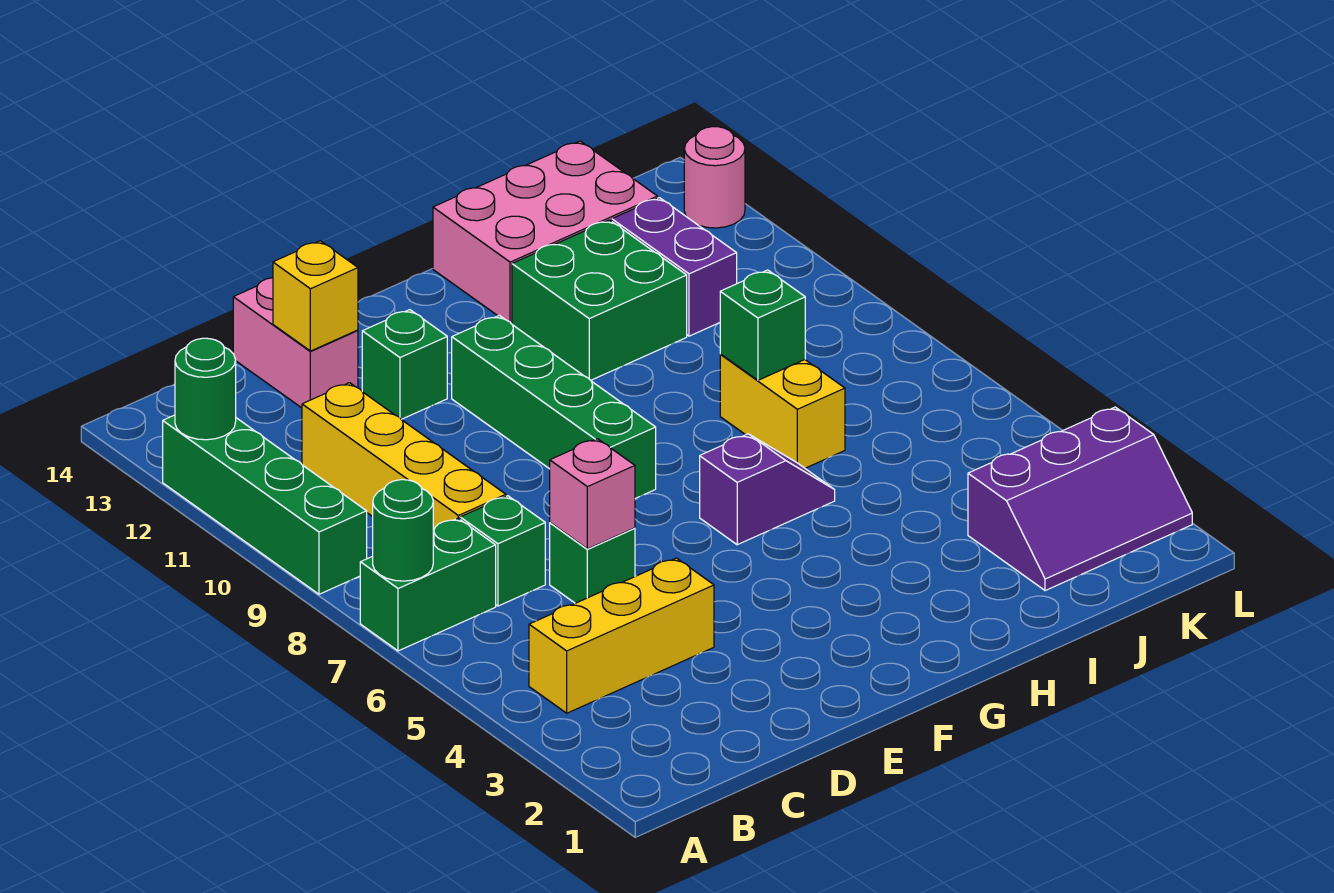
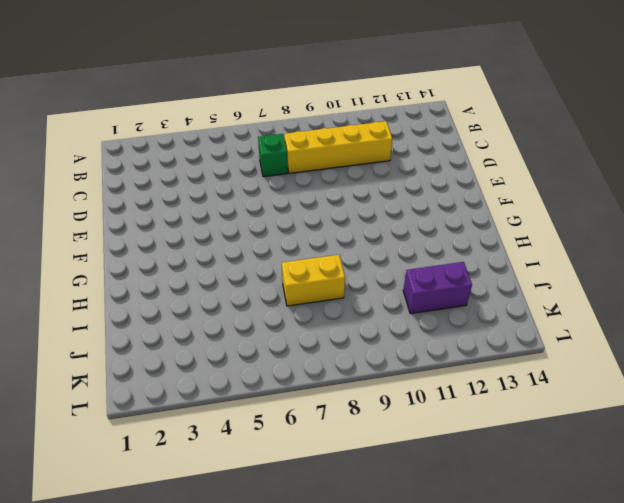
none -> green brick A7:B7 level 1
none -> green brick A9:A12 level 1
none -> yellow brick B4:D4 level 1

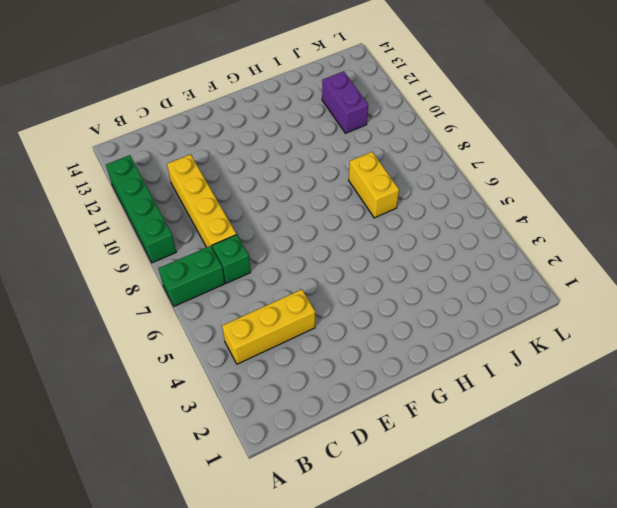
none -> green brick D6 level 1
none -> pink brick D13:D14 level 1
none -> green brick E12 level 1

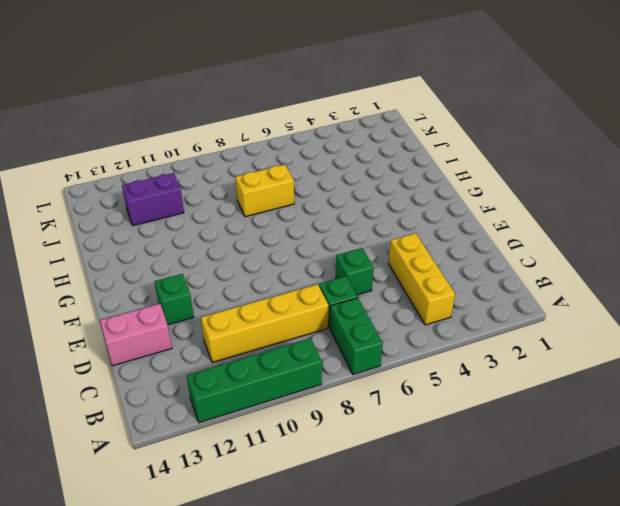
none -> green brick F8:F11 level 1
none -> purple slope G6:H6 level 1 top G
none -> green brick H11:I12 level 1

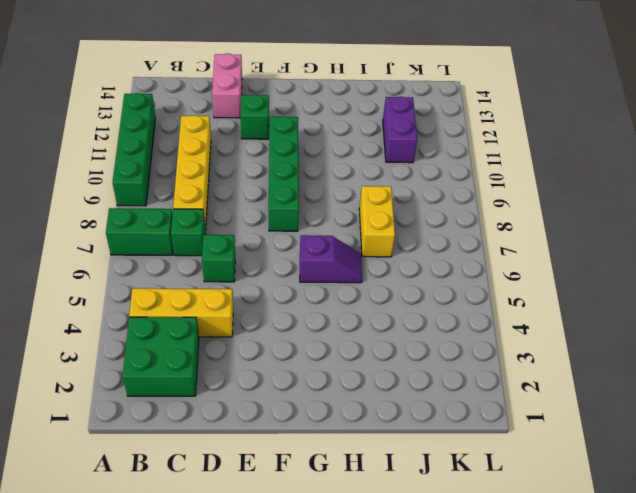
green brick B2:C3 level 1 -> green brick H11:I12 level 1
none -> pink brick H13:J14 level 1
none -> purple slope J2:L3 level 1 top 3
none -> pink round brick L13 level 1

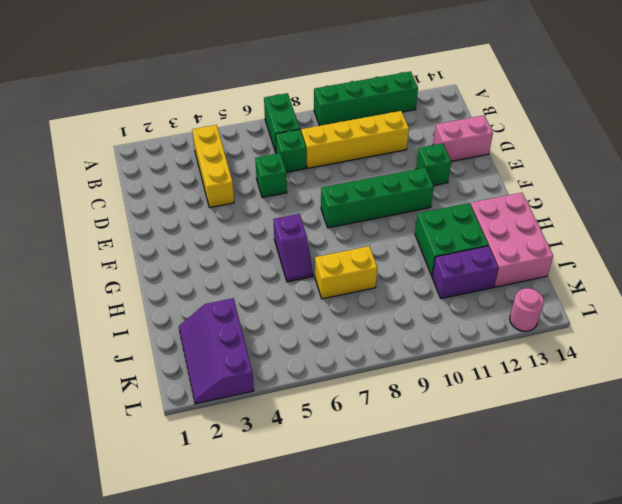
none -> green round brick A7 level 2
none -> green round brick A12 level 2
none -> pink brick D6 level 2

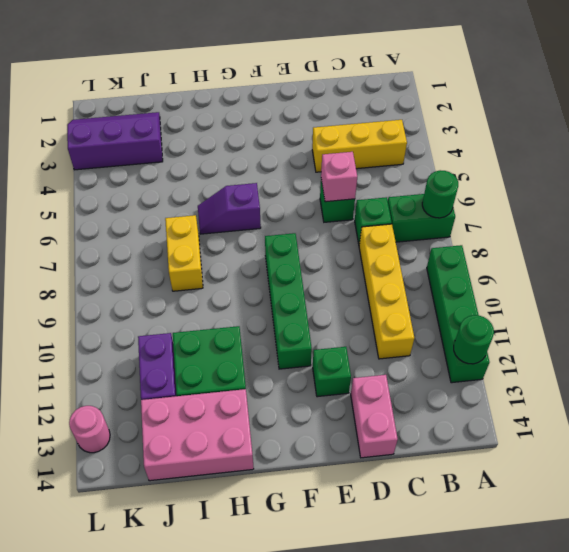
none -> yellow brick D13 level 2
none -> green brick I8 level 2

